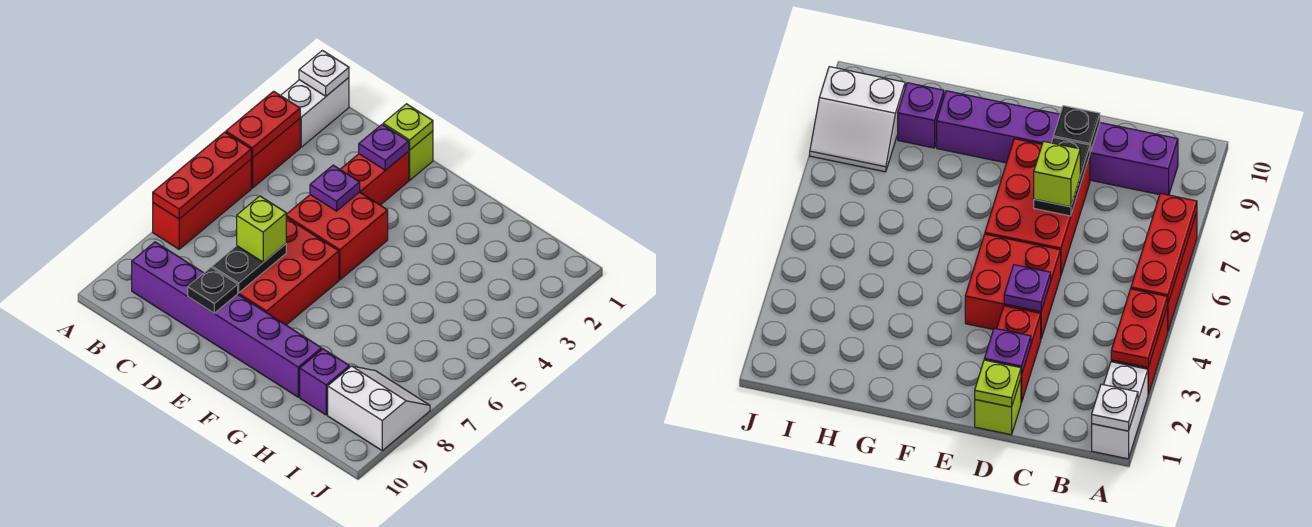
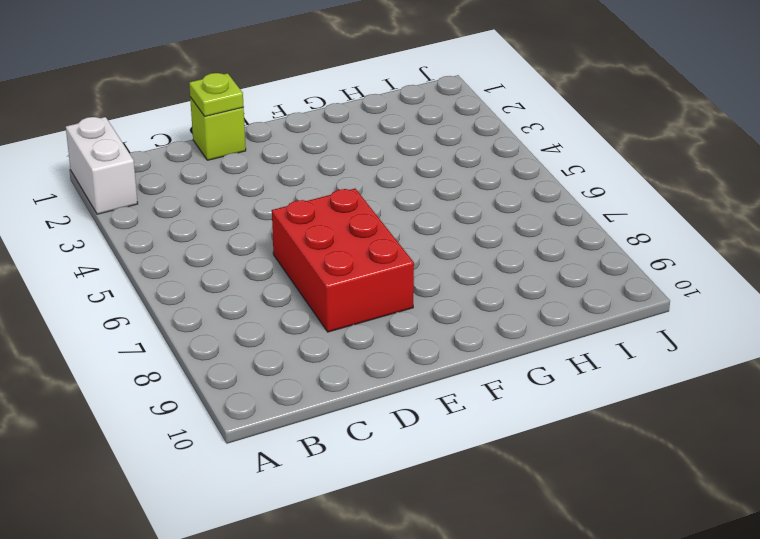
none -> red brick A3:A4 level 1
none -> red brick A5:A7 level 1
none -> purple brick B9:G9 level 1

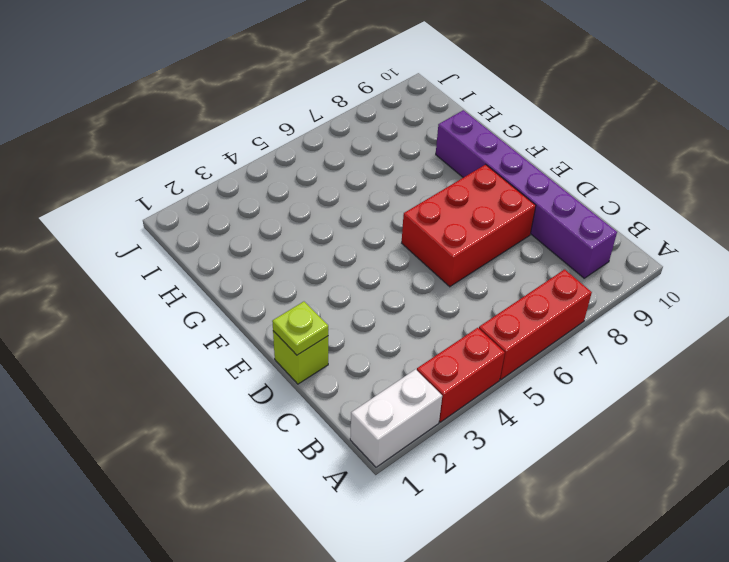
none -> red brick D2:D3 level 1
none -> red brick D4:E5 level 1
none -> purple brick H9 level 1

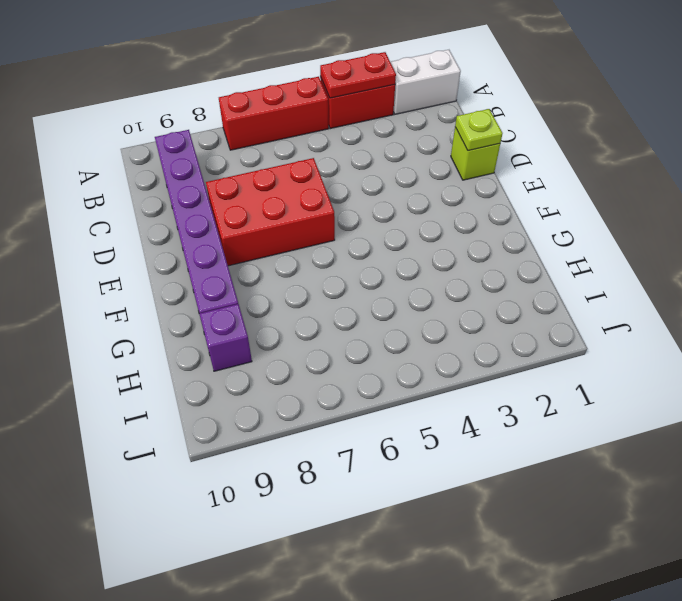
none -> red brick D2:D3 level 1
none -> red brick D4:E5 level 1
none -> white slope I8:J9 level 1 top 9

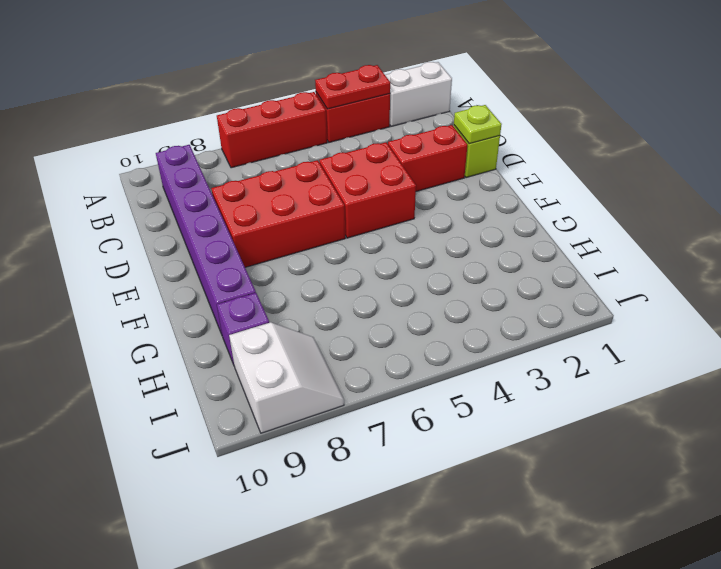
none -> white plate A1 level 2
none -> red plate A5:A7 level 2
none -> purple plate D2 level 2

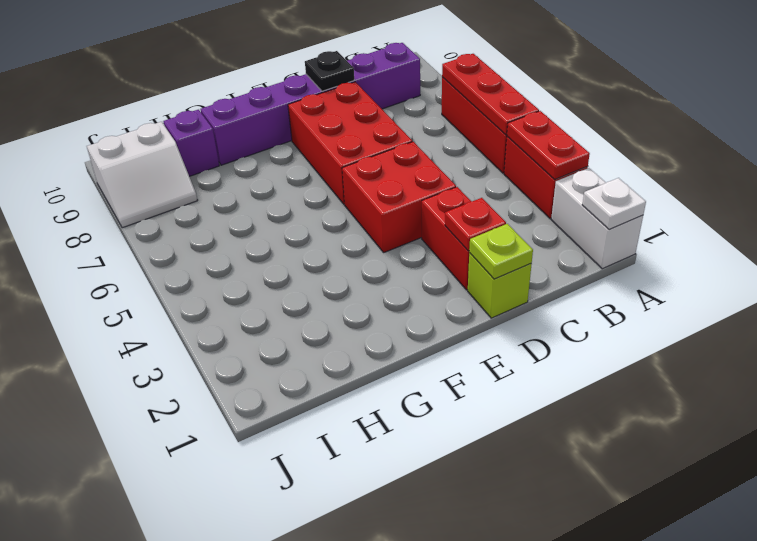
red plate D2 level 2 -> purple plate D2 level 2
none -> purple plate D4 level 2
none -> black plate D7:D8 level 2
none -> lime brick D7 level 3

